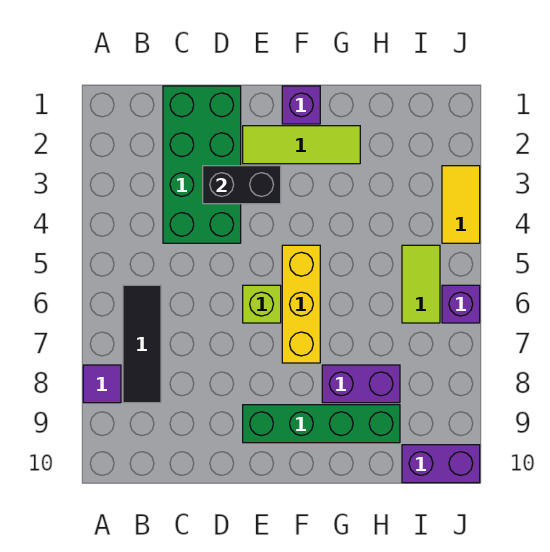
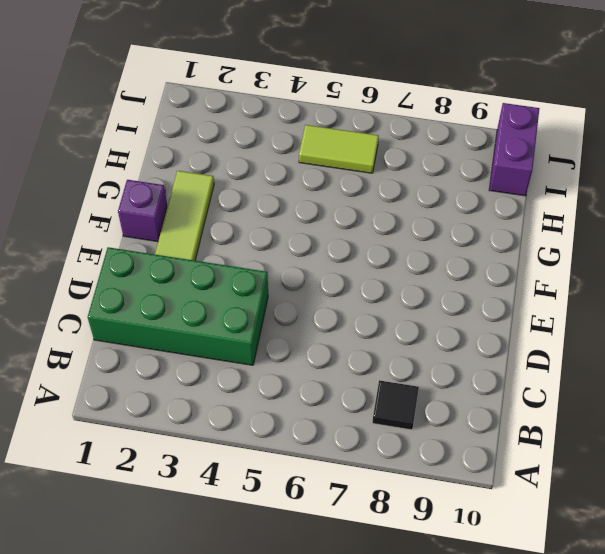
black tile B8 level 1 -> black tile B6:B8 level 1
none -> purple tile A8 level 1
none -> lime brick E6 level 1
none -> green brick E9:H9 level 1

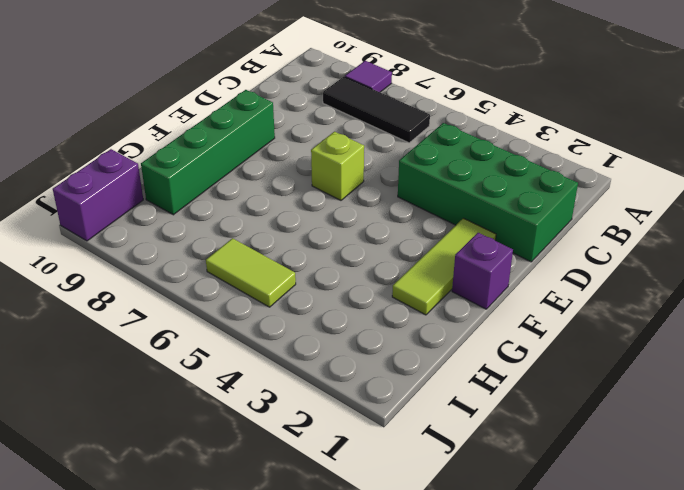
none -> yellow brick F5:F7 level 1
none -> purple brick G8:H8 level 1
none -> yellow tile J3:J4 level 1

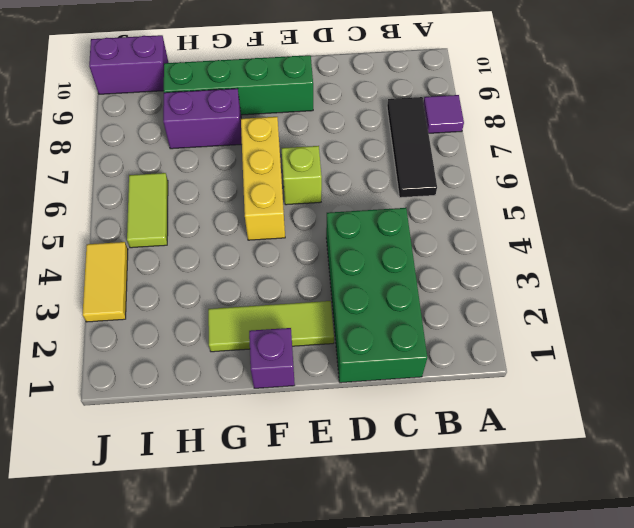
none -> purple brick J6 level 1
none -> black brick D3:E3 level 2

